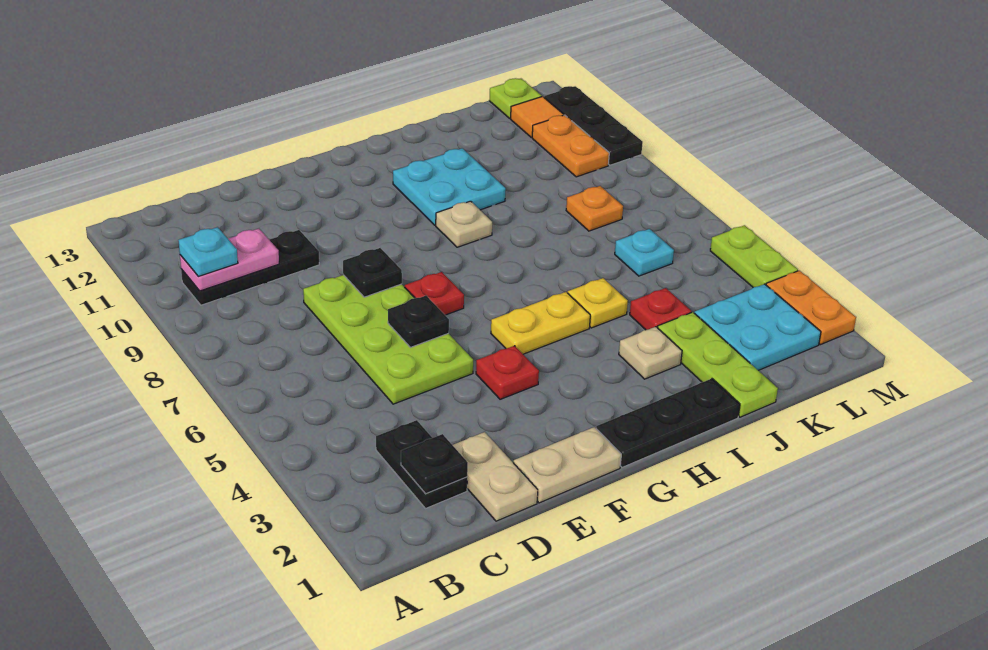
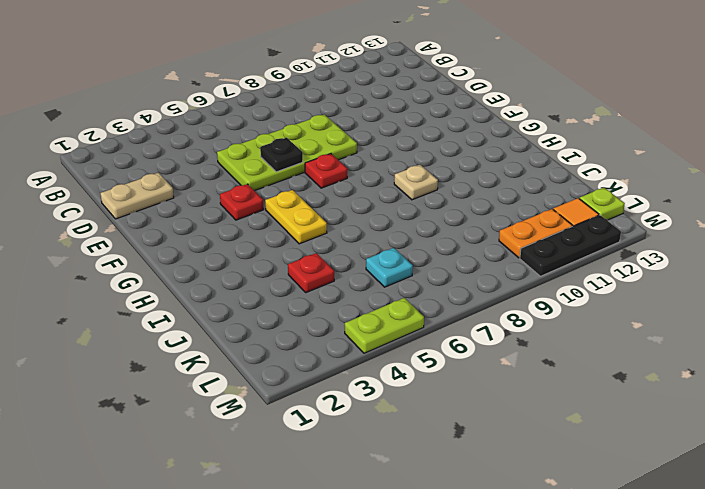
none -> black plate B10:D10 level 1
none -> black plate C2:C3 level 1
none -> tan plate E1:F1 level 1

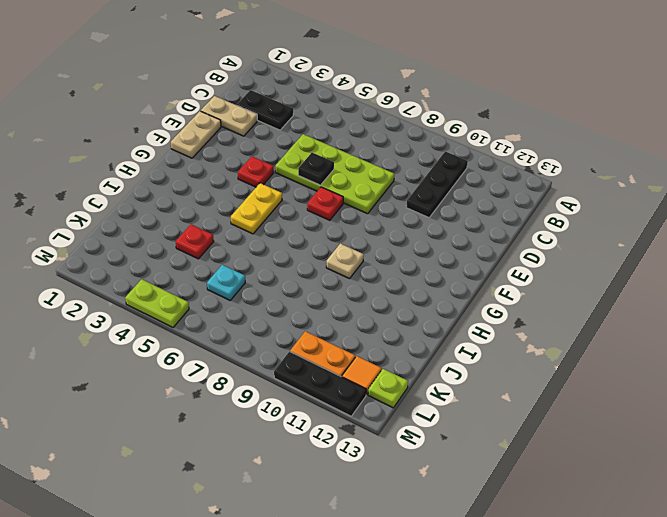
none -> black plate G1:I1 level 1
none -> cyan plate H10:I11 level 1
none -> tan plate I3 level 1

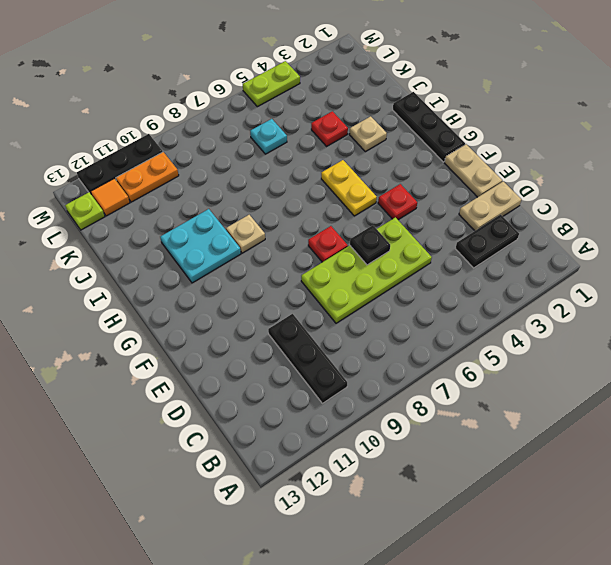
none -> yellow plate I5 level 1
none -> lime plate J1:J3 level 1
none -> cyan plate K2:L3 level 1

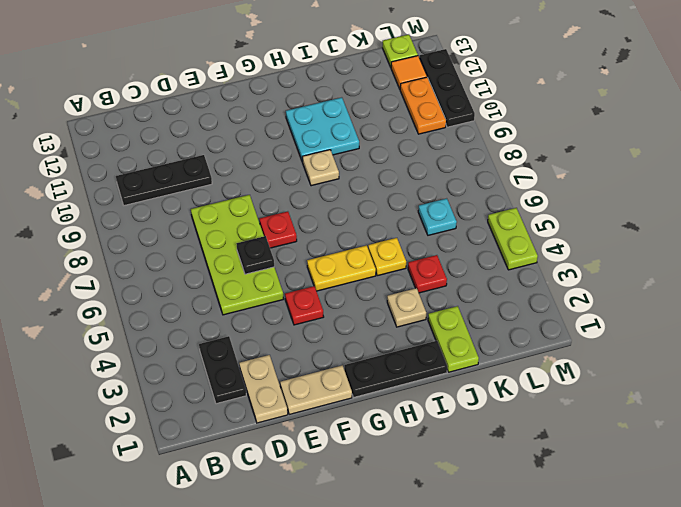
lime plate J1:J2 level 1 -> lime plate J1:J3 level 1
none -> cyan plate K2:L3 level 1
none -> orange plate K8 level 1
none -> orange plate M2:M3 level 1

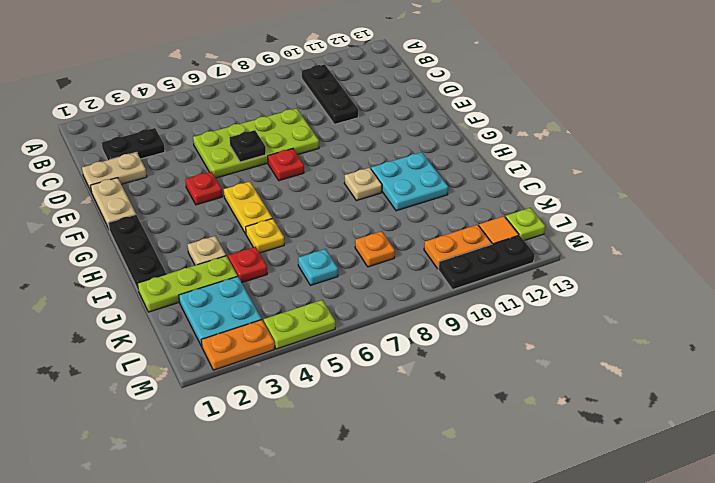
none -> pink plate B10:C10 level 2
none -> black plate C2 level 2
none -> black plate E8 level 2

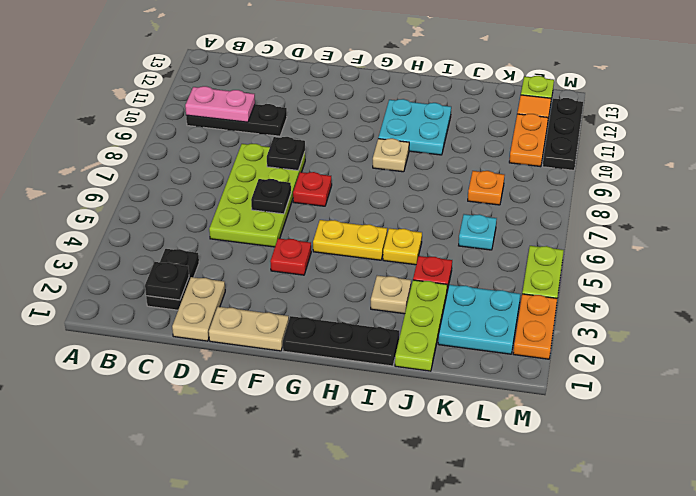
none -> cyan plate B10 level 3

